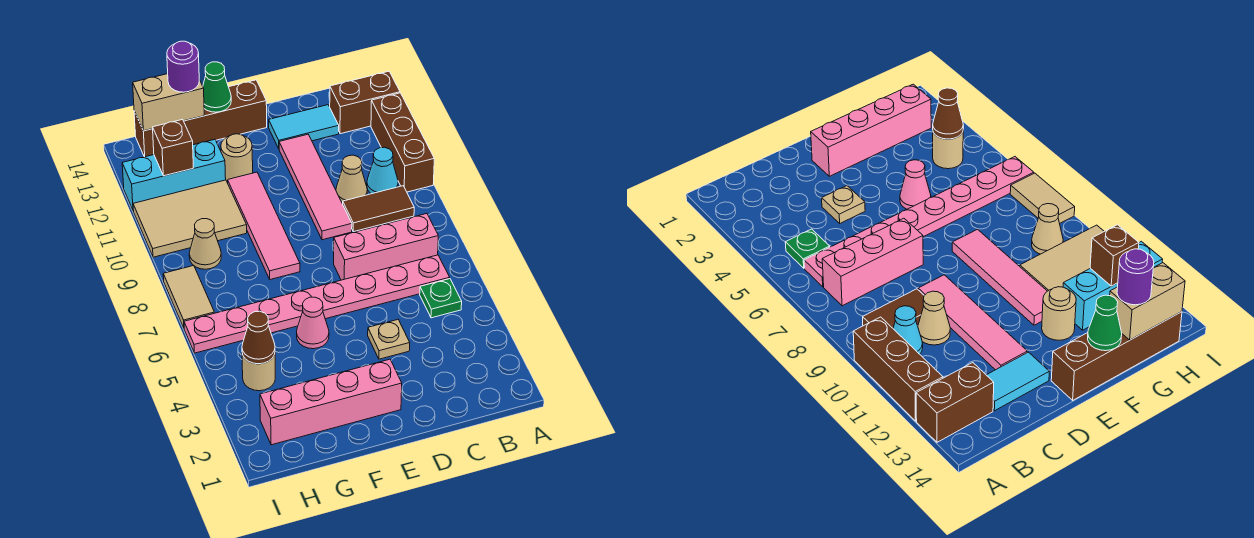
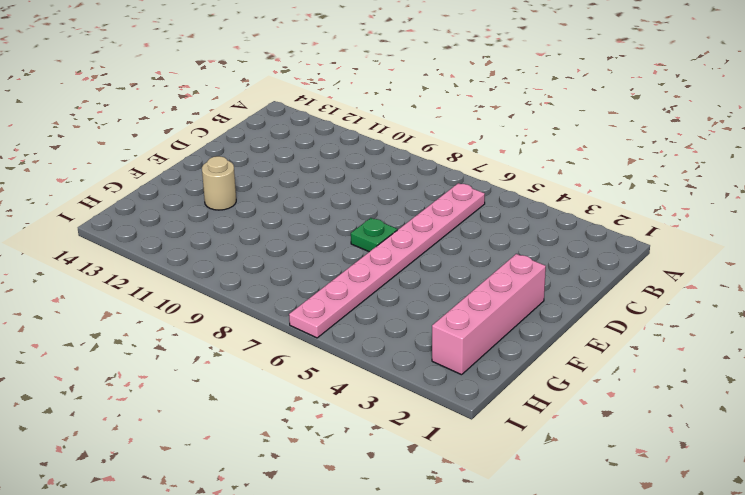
green plate E7 level 1 -> green plate B5 level 1
none -> brown brick A10:A12 level 1
none -> brown brick A13:B13 level 1
none -> pink brick B7:D7 level 1

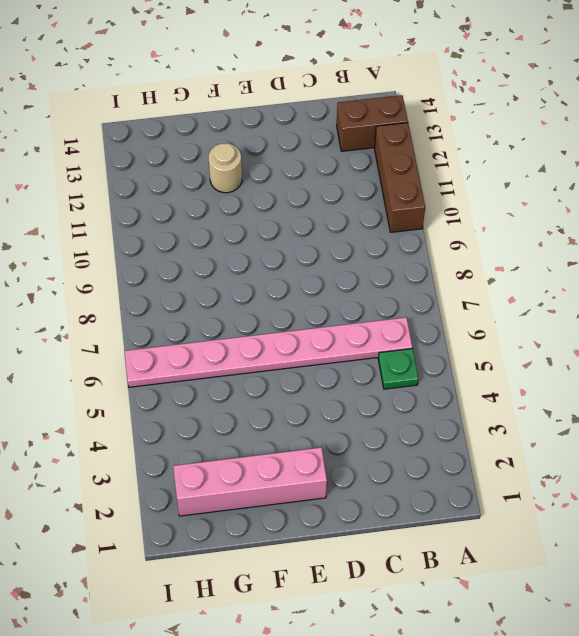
none -> pink brick B7:D7 level 1
none -> brown tile B9:C9 level 1
none -> cyan cone B10 level 1

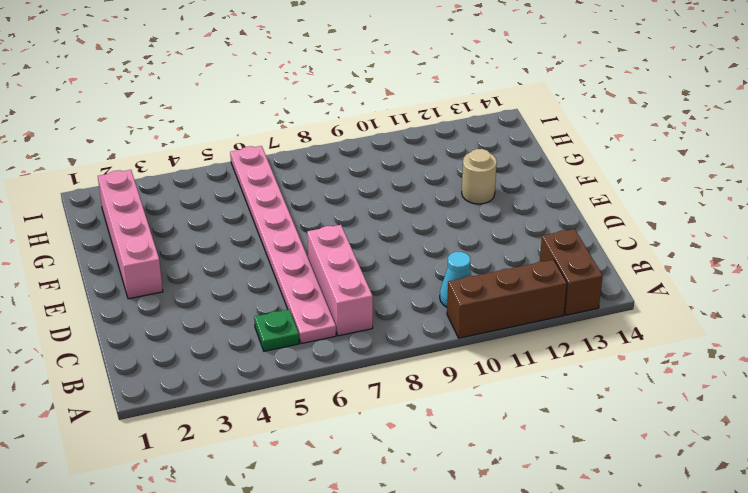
none -> brown tile B9:C9 level 1
none -> tan cone C10 level 1
none -> cyan tile C13:D13 level 1

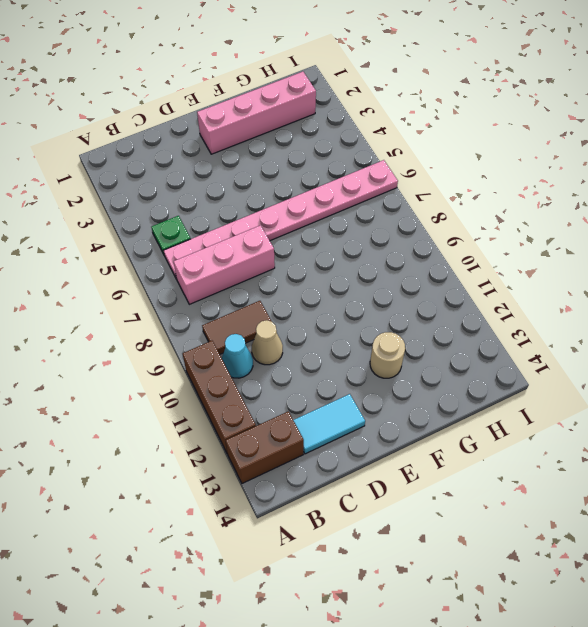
none -> tan plate D4 level 1
none -> pink tile D9:D12 level 1
none -> brown brick E14:H14 level 1

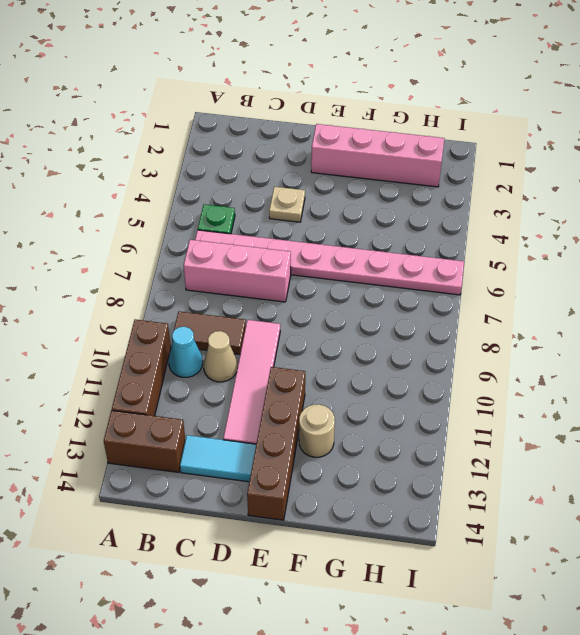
brown brick E11:E14 level 1 -> brown brick E14:H14 level 1
none -> pink cone F5 level 1
none -> pink tile F8:F11 level 1
none -> tan tile G10:I11 level 1

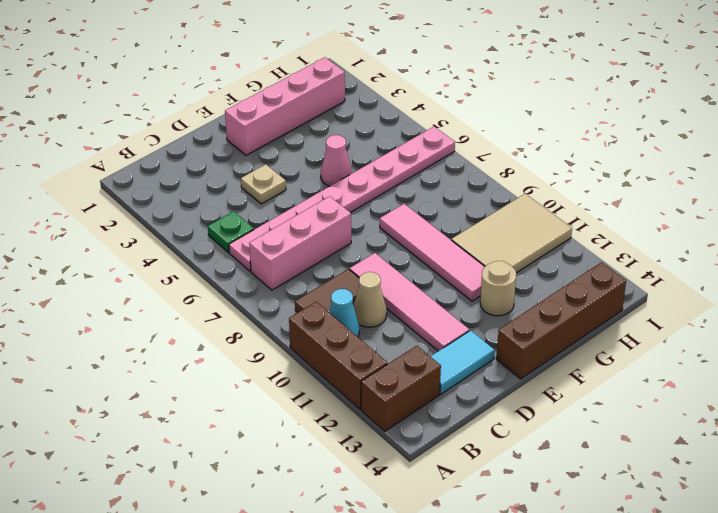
none -> cyan brick G12:I12 level 1
none -> tan round brick H4 level 1
none -> tan cone H9 level 1

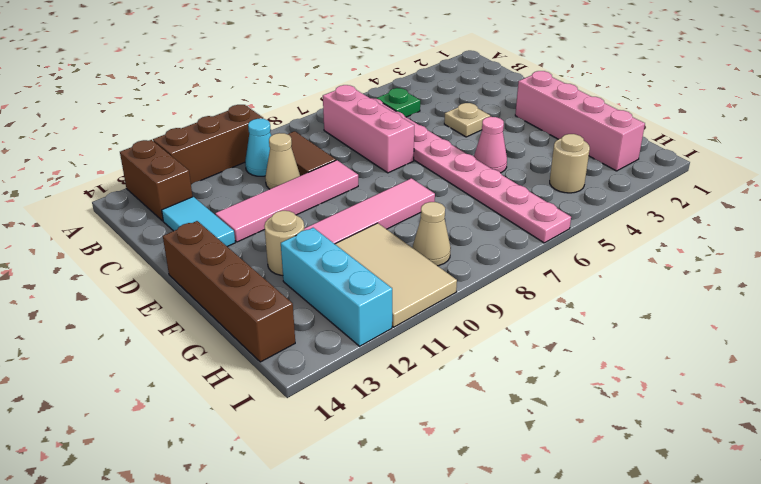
none -> tan tile I7:I8 level 1
none -> green cone F14 level 2
none -> tan brick G14:H14 level 2

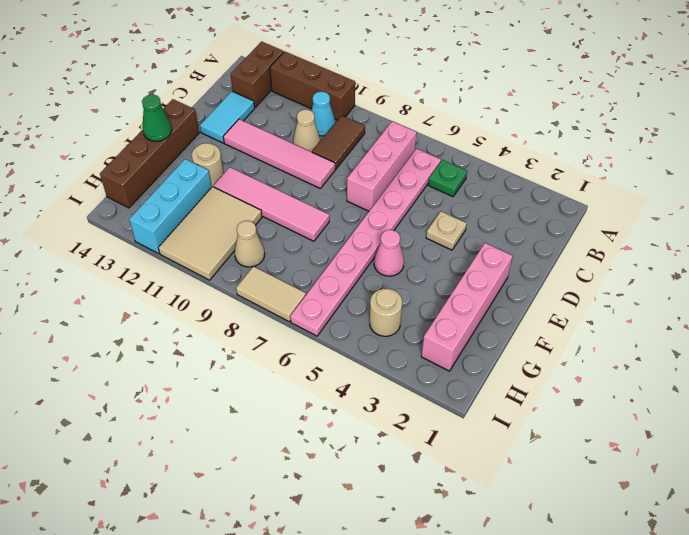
none -> tan brick G14:H14 level 2
none -> brown cone H4 level 2
none -> brown brick H12 level 2

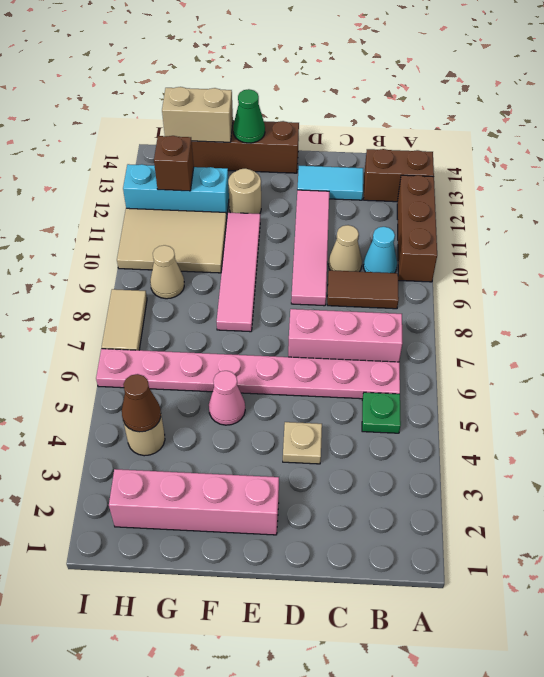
none -> purple round brick G14 level 3

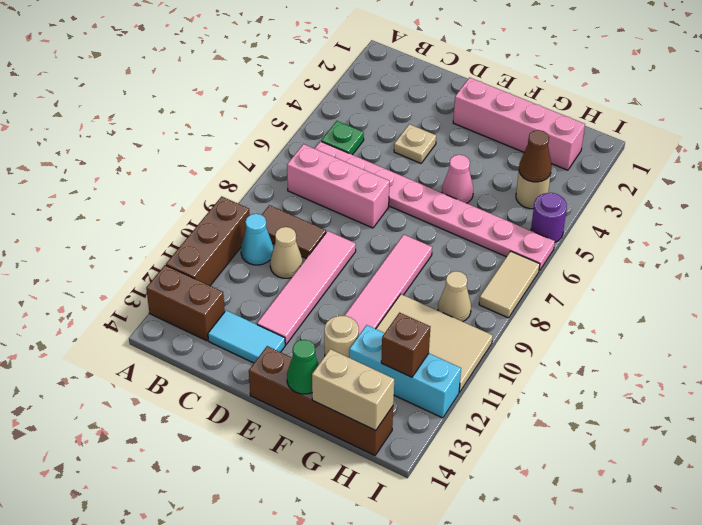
purple round brick I5 level 1 -> purple round brick G14 level 3

